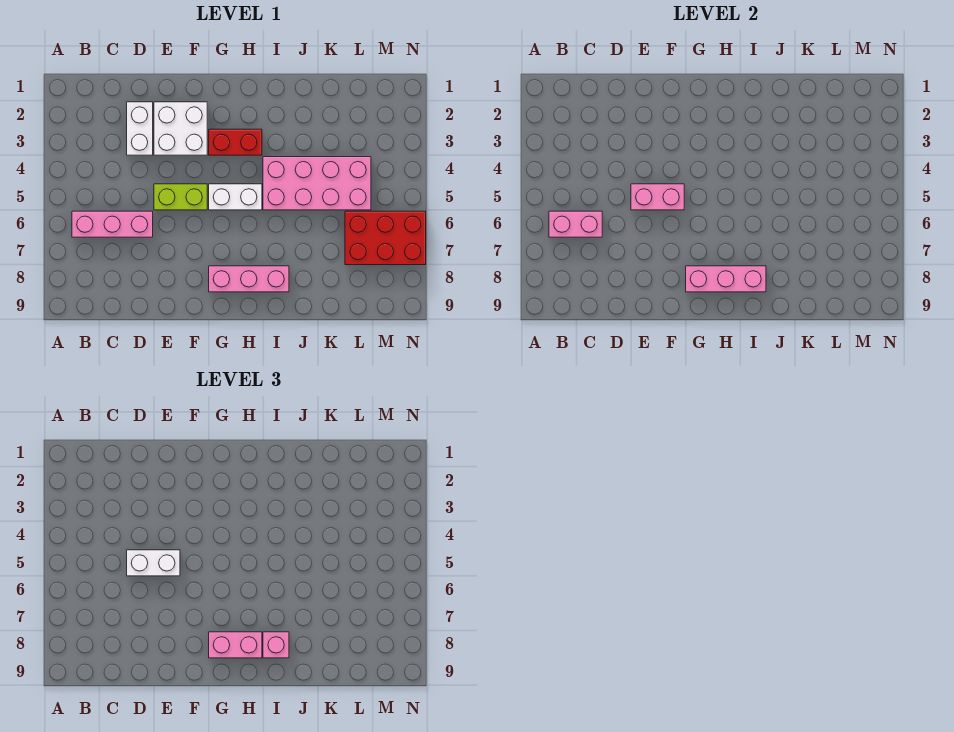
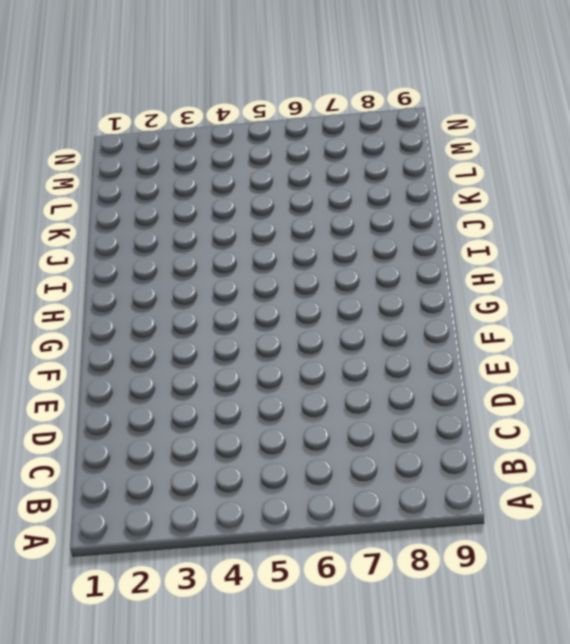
none -> pink brick B6:D6 level 1
none -> white brick D2:D3 level 1
none -> white brick E2:F3 level 1

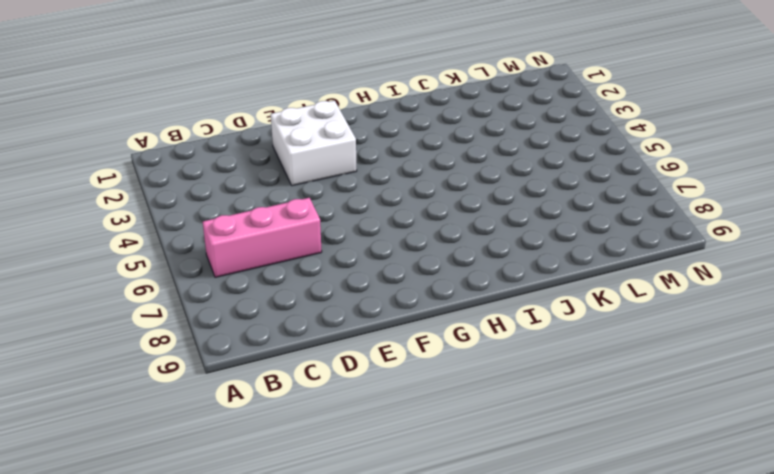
none -> white brick D2:D3 level 1
none -> lime brick E5:F5 level 1
none -> red brick G3:H3 level 1

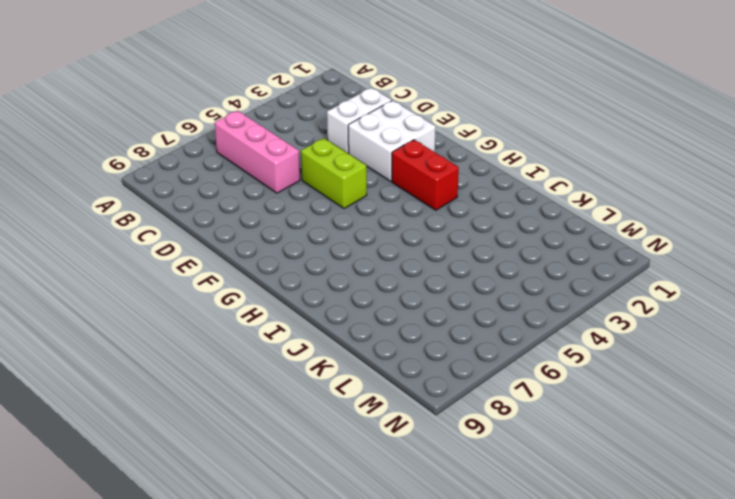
none -> white brick G5:H5 level 1
none -> pink brick G8:I8 level 1
none -> pink brick I4:L5 level 1

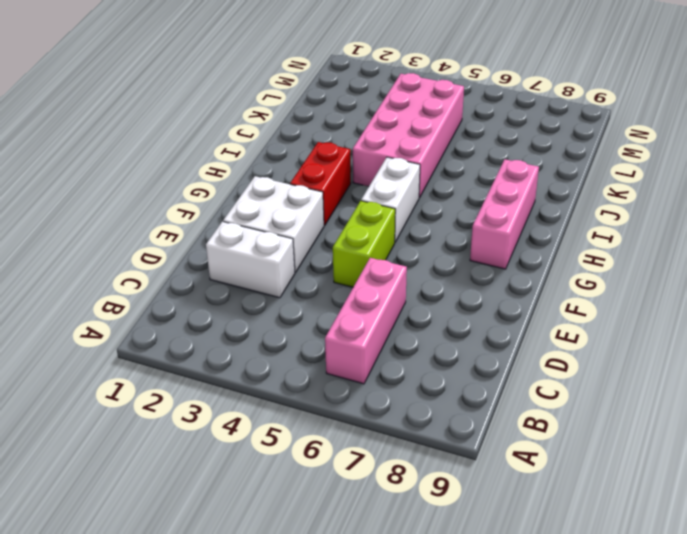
none -> red brick L6:N7 level 1
none -> pink brick B6:C6 level 2
none -> pink brick E5:F5 level 2

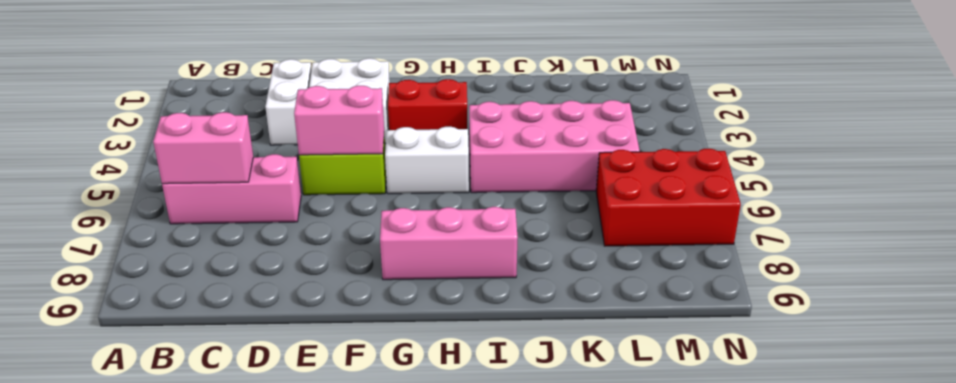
none -> pink brick G8:I8 level 2
none -> white brick D5:E5 level 3
none -> pink brick G8:H8 level 3

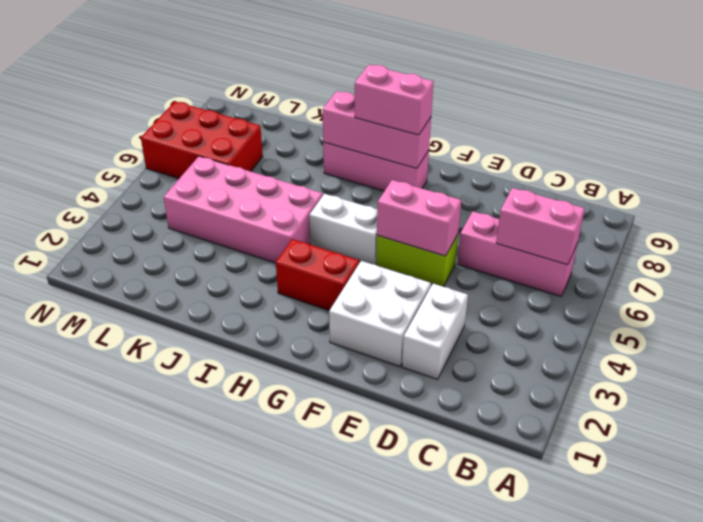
none -> white brick D5:E5 level 3
none -> pink brick I8 level 3

